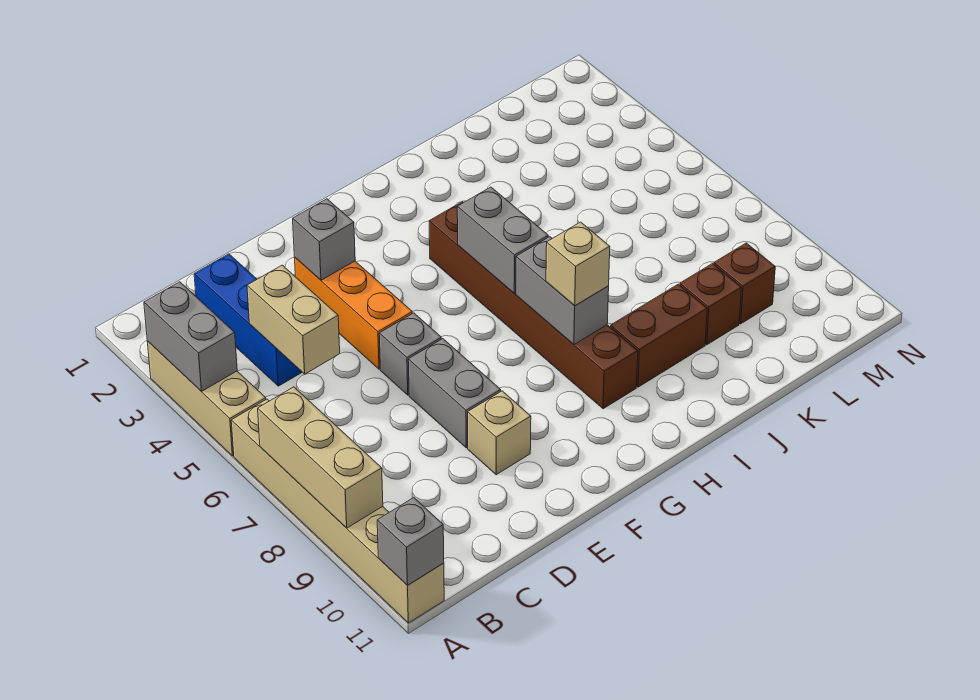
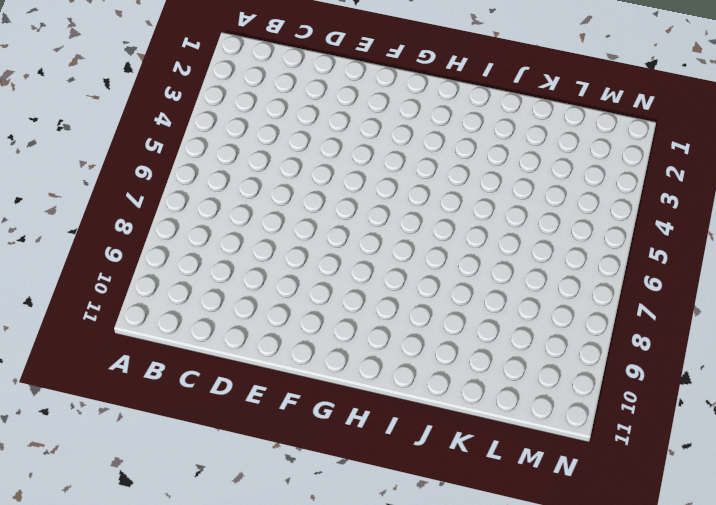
none -> tan brick A3:A5 level 1
none -> tan brick A6:A11 level 1
none -> blue brick C2:C4 level 1

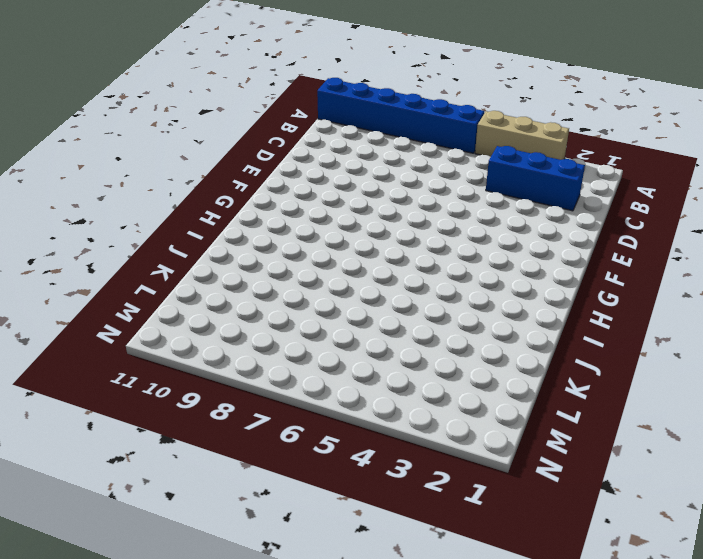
blue brick A6:A11 level 1 -> tan brick A6:A11 level 1
none -> orange brick E3:E5 level 1
none -> grey brick E6 level 1
none -> grey brick E7:E8 level 1

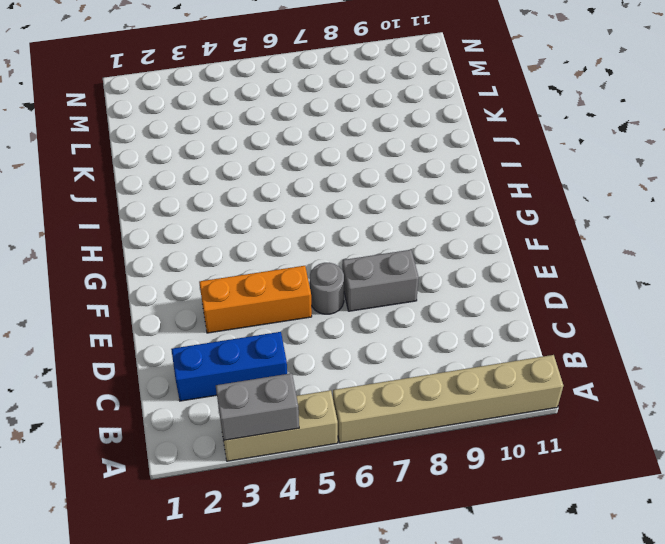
grey round brick E6 level 1 -> grey brick E6 level 1
none -> tan brick E9 level 1
none -> brown brick H4:H9 level 1
none -> brown brick I9:J9 level 1

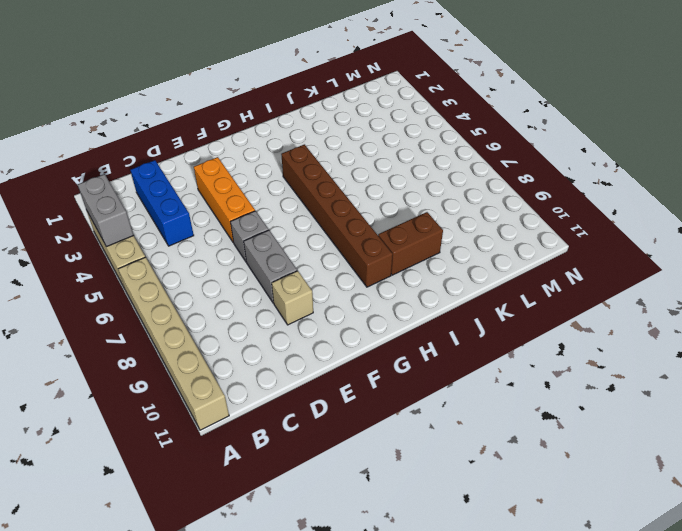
none -> brown brick K9 level 1
none -> brown brick L9 level 1
none -> tan brick A7:A9 level 2

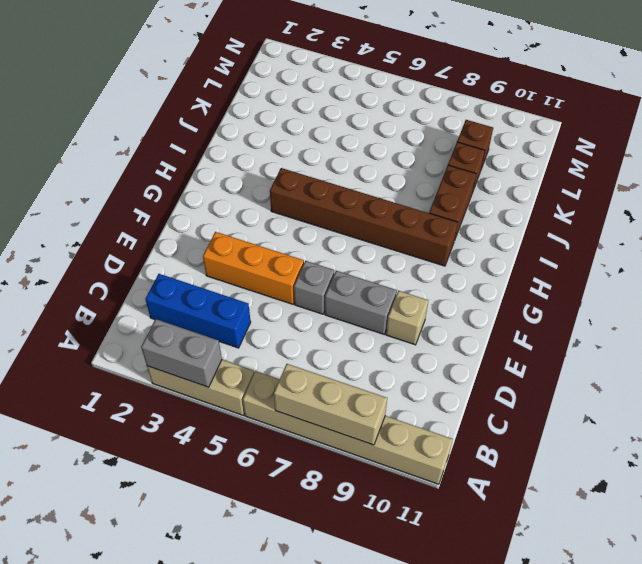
none -> grey brick A11 level 2
none -> tan brick C4:C5 level 2
none -> grey brick E3 level 2

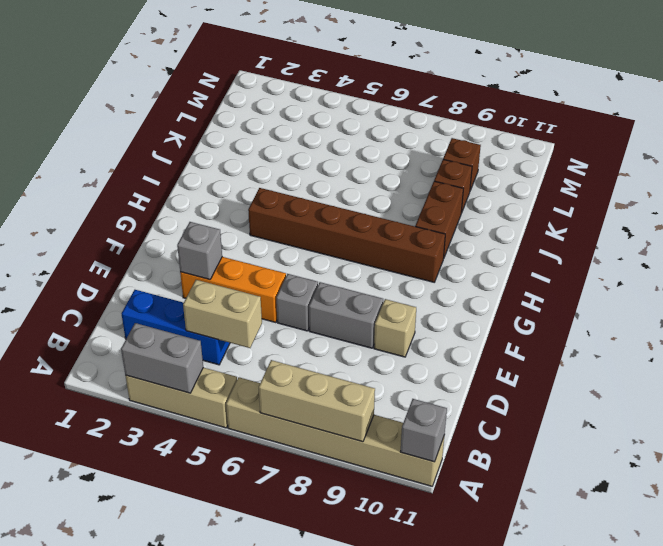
none -> grey brick H5:H6 level 2
none -> grey brick H7:H8 level 2
none -> tan brick H8 level 3

